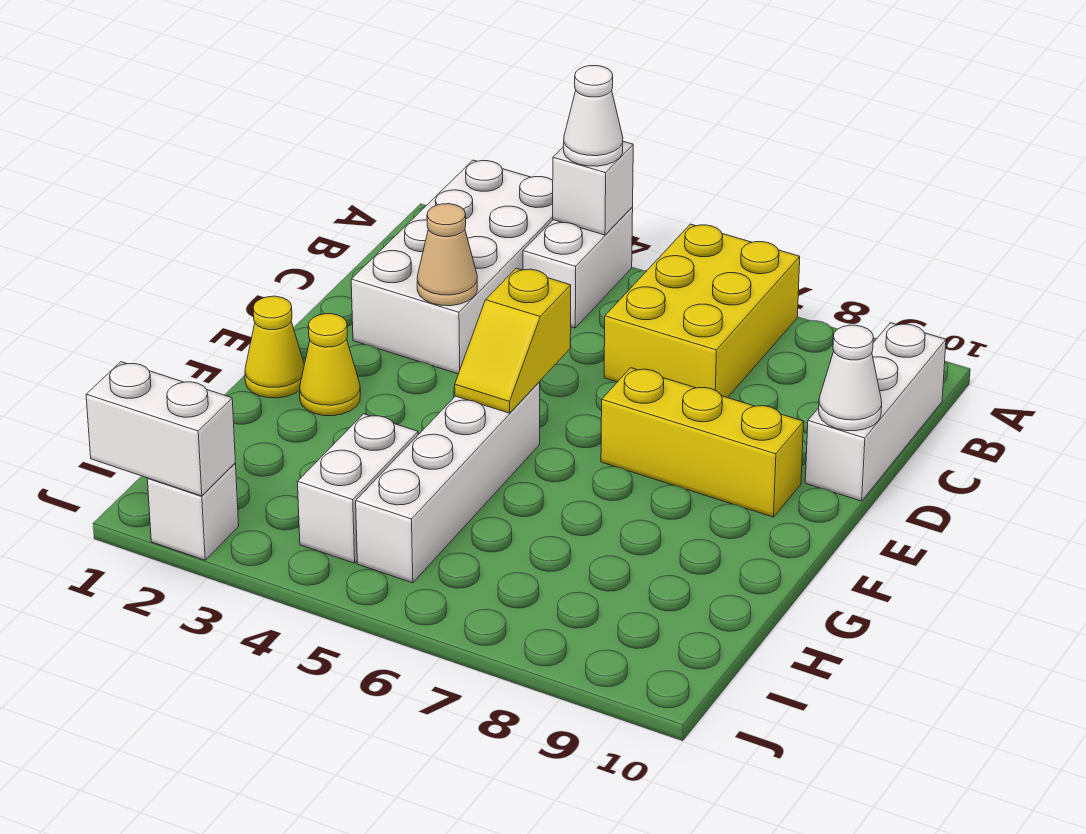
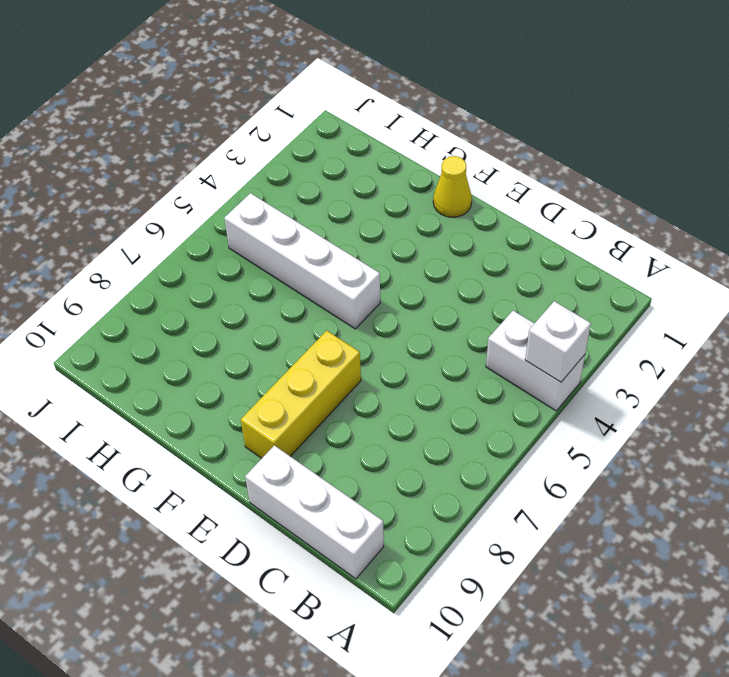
none -> white brick A2:D3 level 1
none -> yellow brick A6:C7 level 1
none -> yellow cone F2 level 1

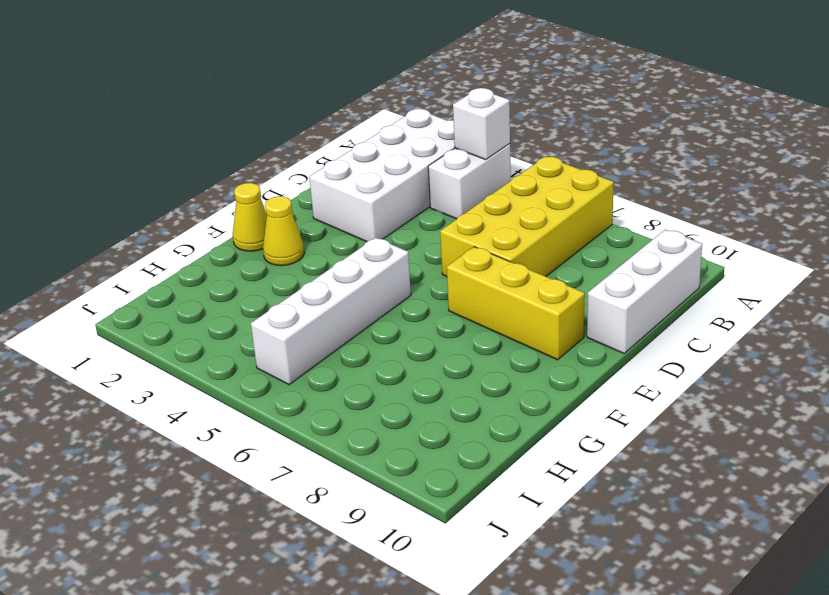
yellow brick A6:D7 level 1 -> yellow brick A6:C7 level 1
none -> white brick H4:I4 level 1
none -> white brick J2 level 1
none -> tan cone D3 level 2

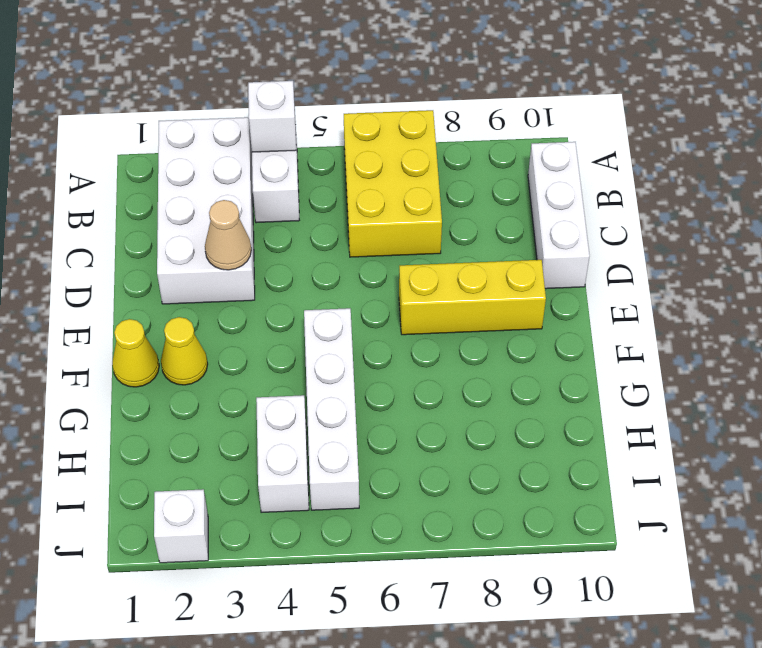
none -> white cone D10 level 2
none -> yellow slope E5:F5 level 2 top E
none -> white brick J1:J2 level 2

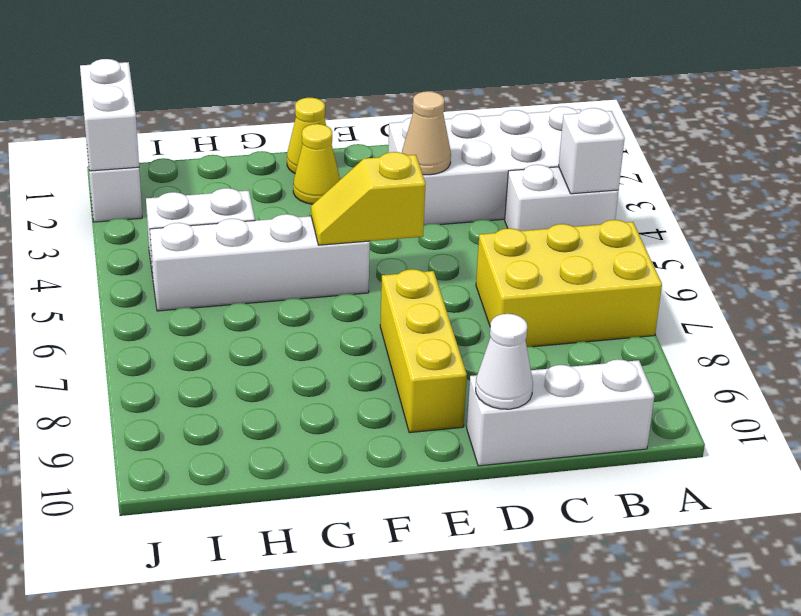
none -> white cone A4 level 3

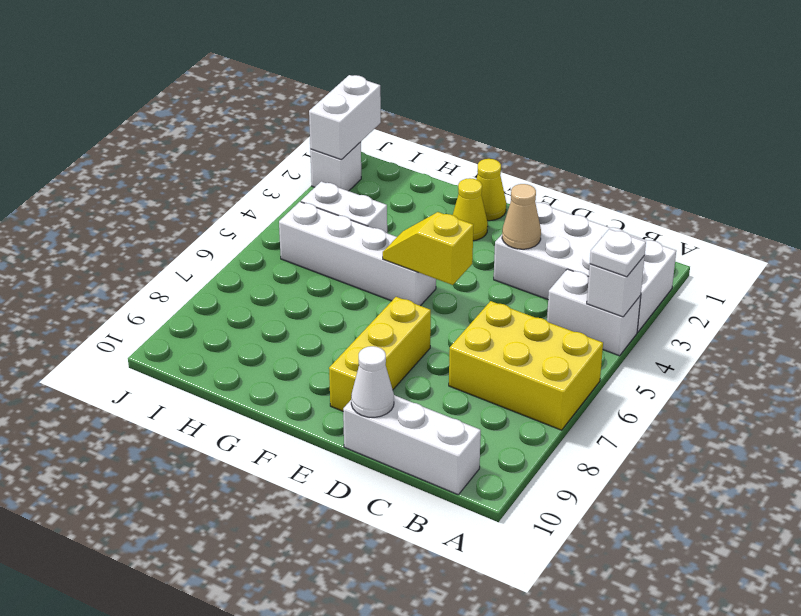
white plate A4 level 3 -> white cone A4 level 3

